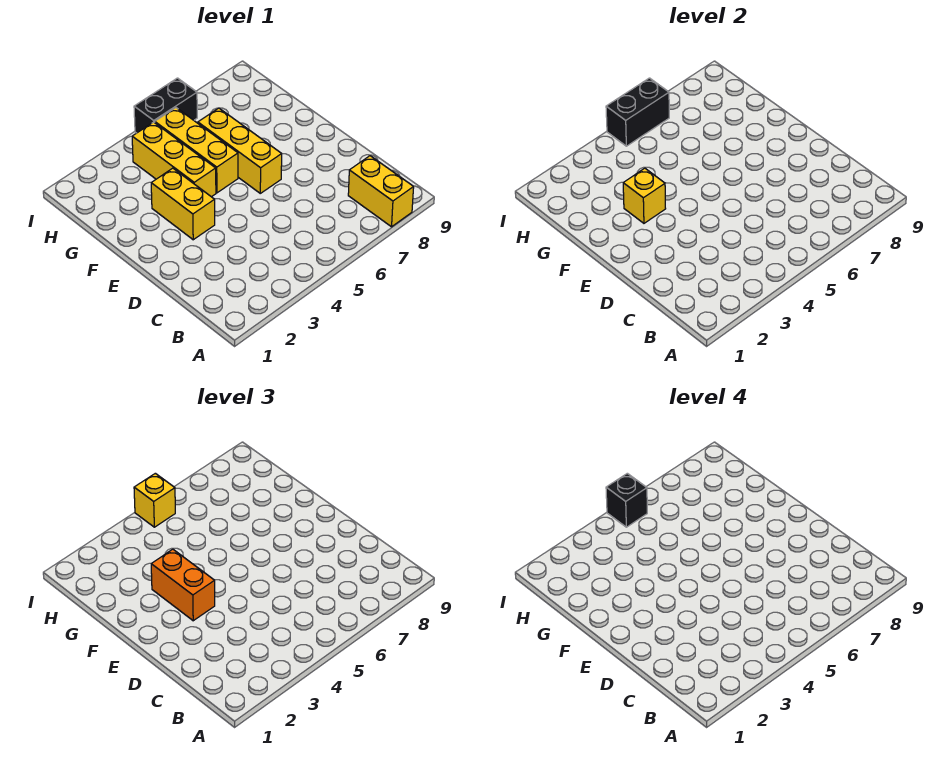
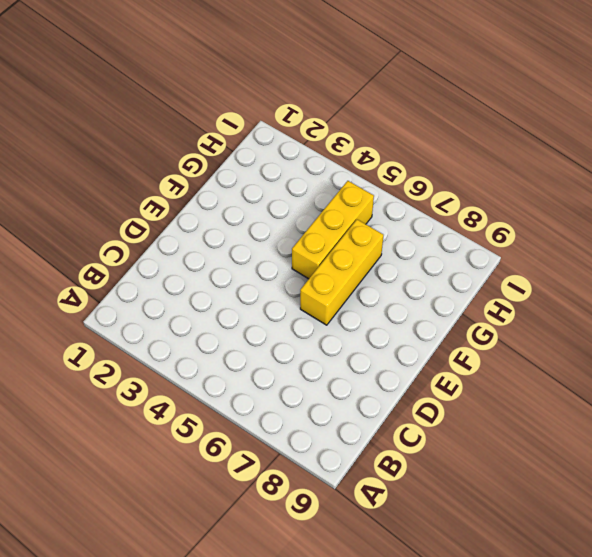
none -> yellow brick A8:B8 level 1
none -> yellow brick E3:F3 level 1

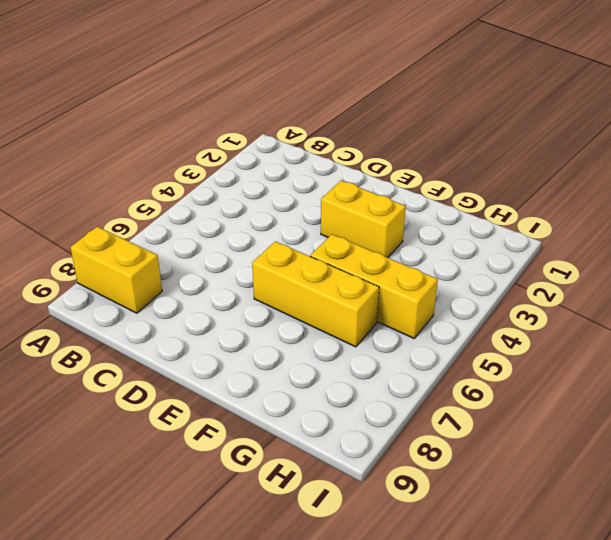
none -> yellow brick F4:H4 level 1
none -> black brick I5:I6 level 1

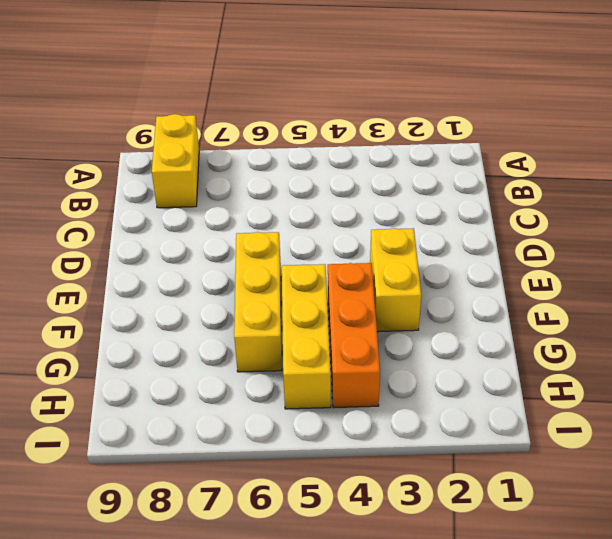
orange brick F4:H4 level 1 -> yellow brick F4:H4 level 1
none -> black brick I5:I6 level 1
none -> yellow brick F3 level 2

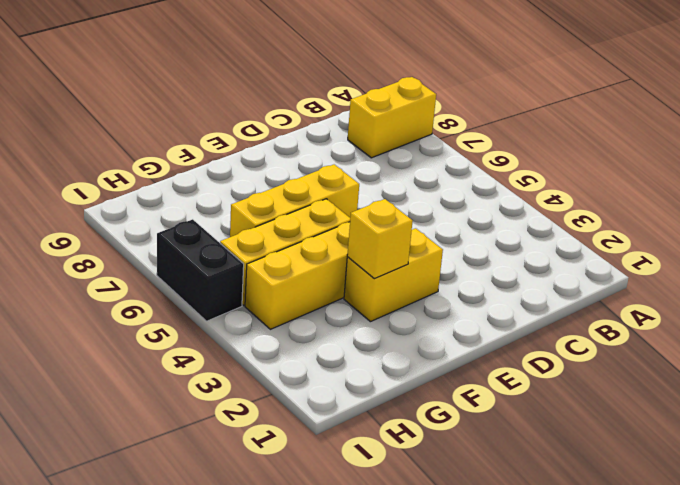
none -> black brick I5:I6 level 2
none -> orange brick E3:F3 level 3

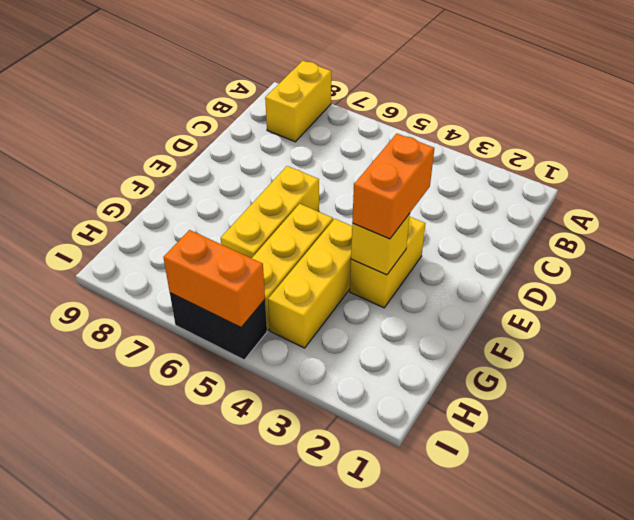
orange brick I5:I6 level 2 -> black brick I5:I6 level 2
none -> yellow brick I5 level 3
none -> black brick I5 level 4

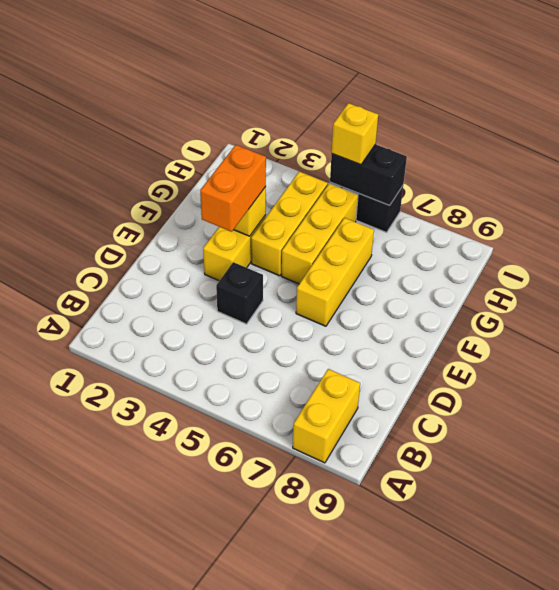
black brick D4 level 1 -> black brick I5 level 4

